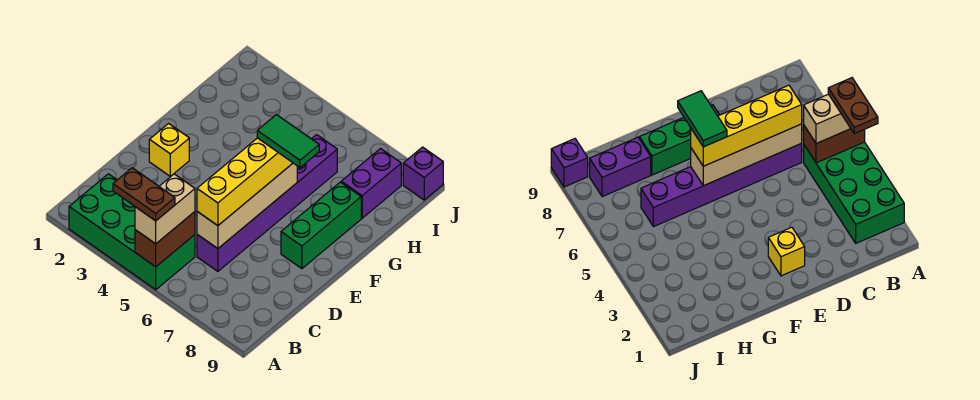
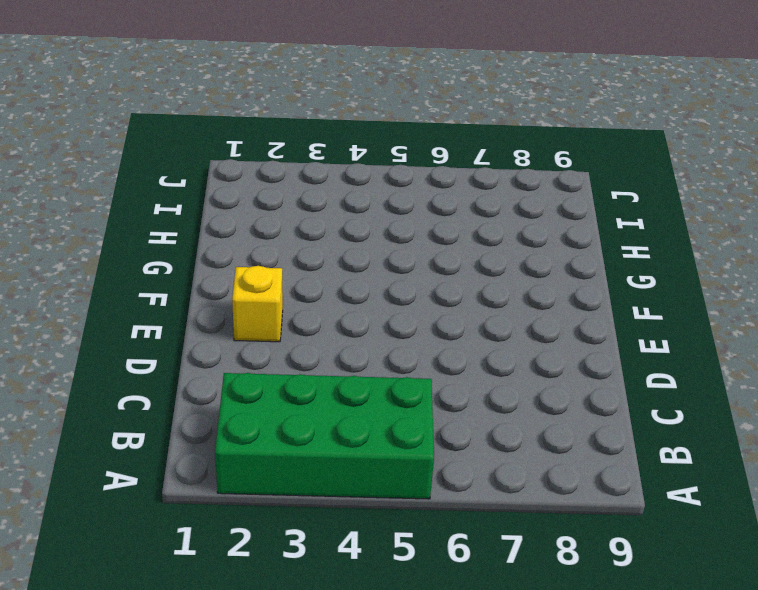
none -> purple brick C6:H6 level 1
none -> green brick E8:G8 level 1
none -> purple brick H8:I8 level 1

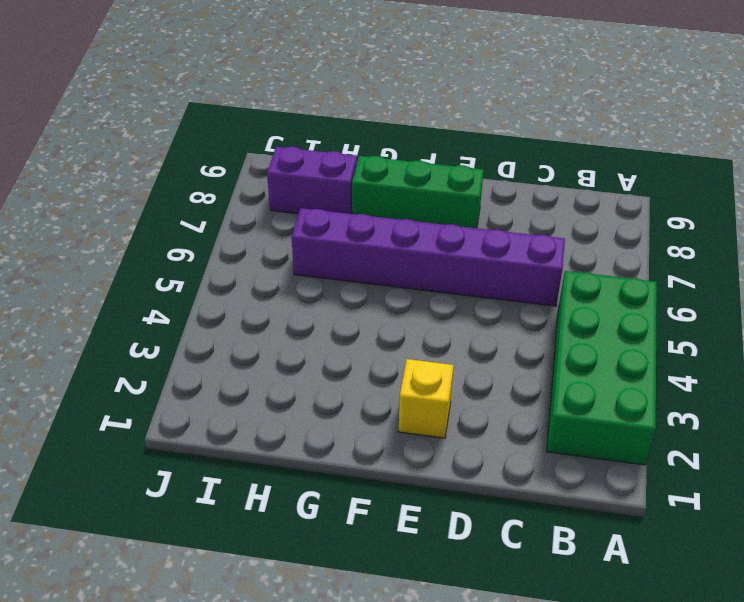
none -> purple brick J9 level 1
none -> brown brick A5:B5 level 2
none -> tan brick C6:F6 level 2

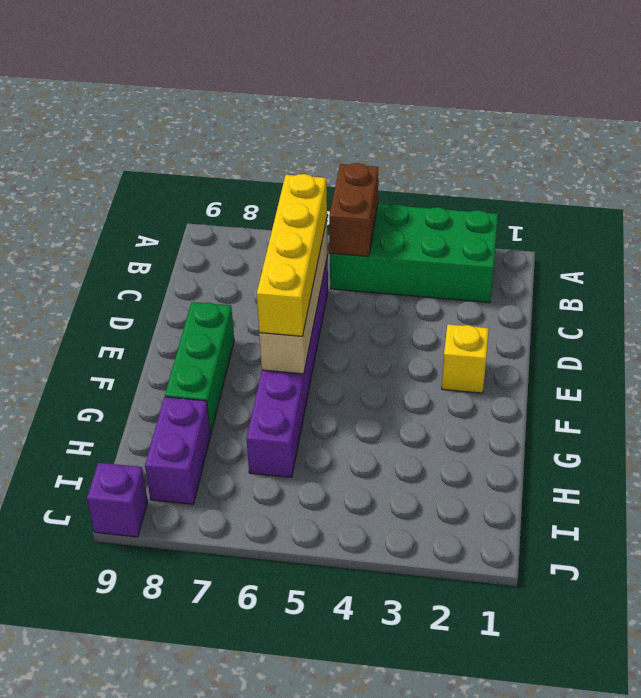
none -> tan brick A5:B5 level 3
none -> brown plate A4:A5 level 4
none -> green tile F6:F7 level 4

